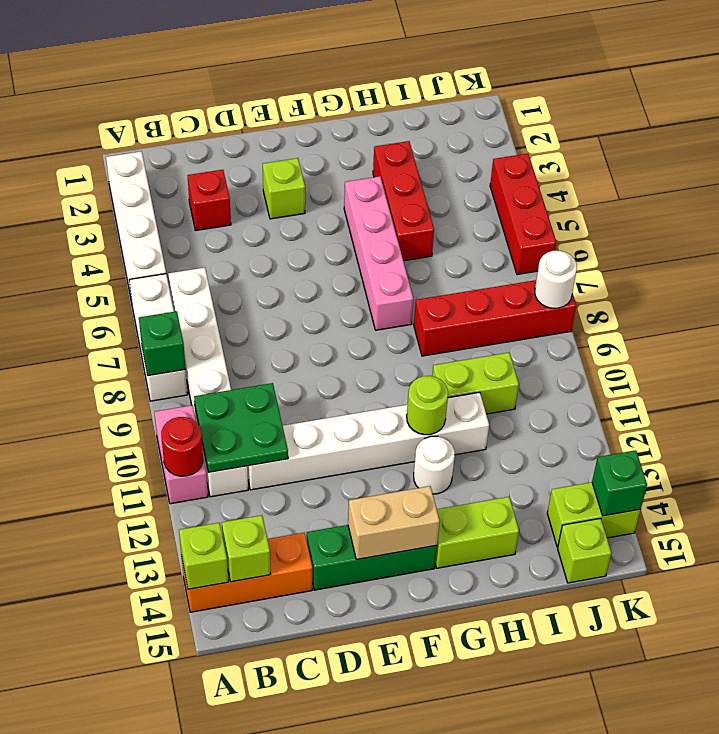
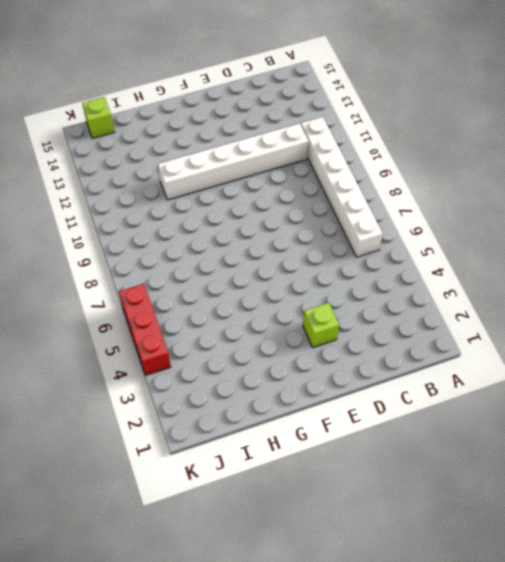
none -> white brick A2:A5 level 1
none -> white brick A6:A8 level 1
none -> pink brick A10:A11 level 1

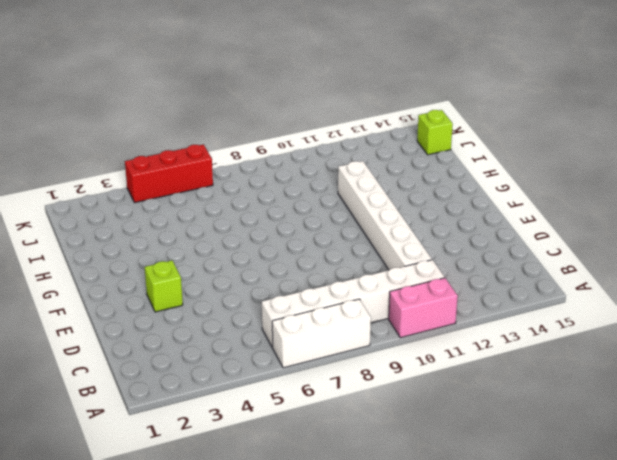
none -> white brick A2:A5 level 1
none -> orange brick A14:C14 level 1
none -> red brick C3 level 1

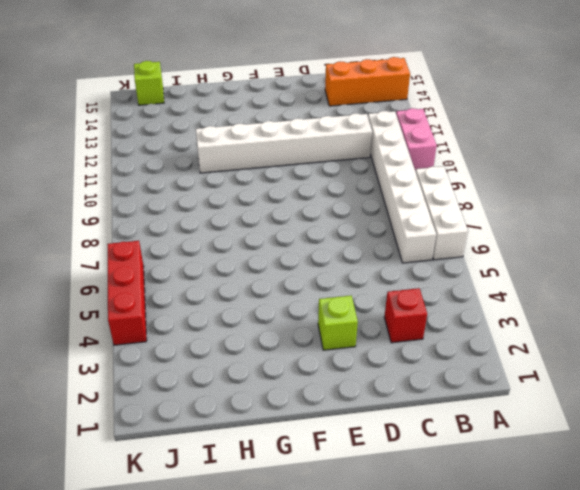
none -> white brick A2:A5 level 1
none -> green brick D14:F14 level 1
none -> pink brick G4:G7 level 1

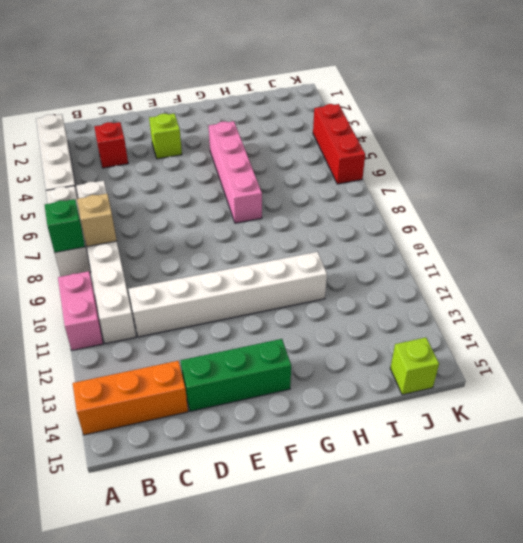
tan brick B8 level 2 -> none
none -> white round brick G12 level 1
none -> lime brick G14:H14 level 1
none -> red brick H3:H5 level 1

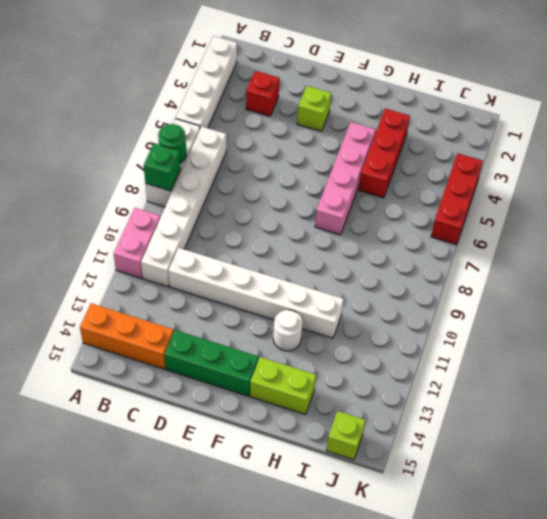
green round brick A7 level 2 -> none
none -> red brick H8:K8 level 1
none -> lime brick H10:I10 level 1
none -> lime brick J14:K14 level 1

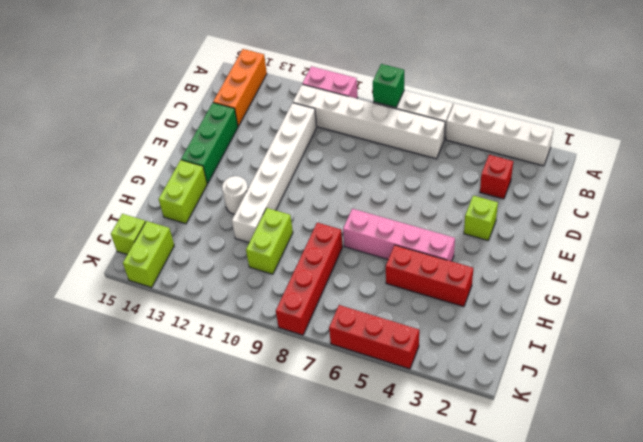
none -> red round brick A11 level 2
none -> lime brick A14 level 2
none -> green plate B10:C11 level 2

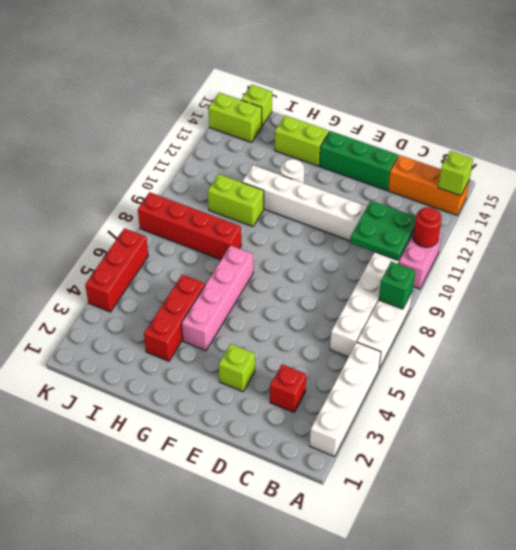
none -> lime brick B14 level 2
none -> tan brick E14:F14 level 2
none -> lime round brick G11 level 2

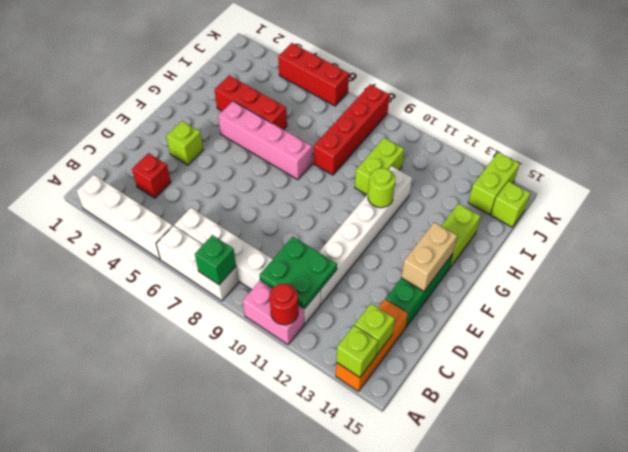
none -> white round brick G12 level 1
none -> white round brick K8 level 2
none -> green brick K14 level 2

